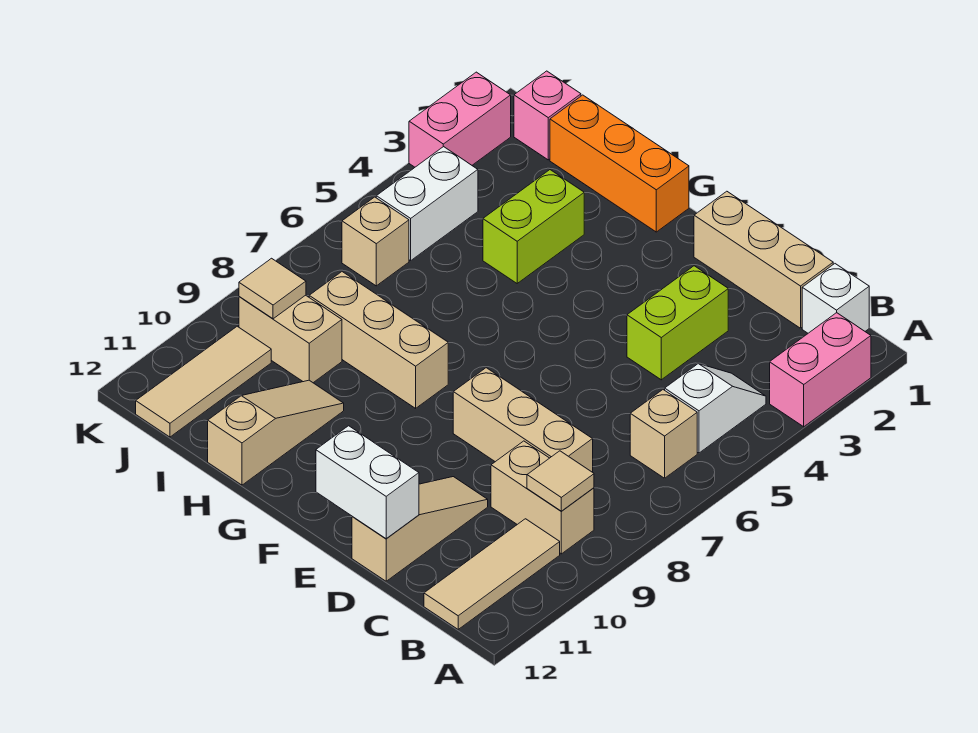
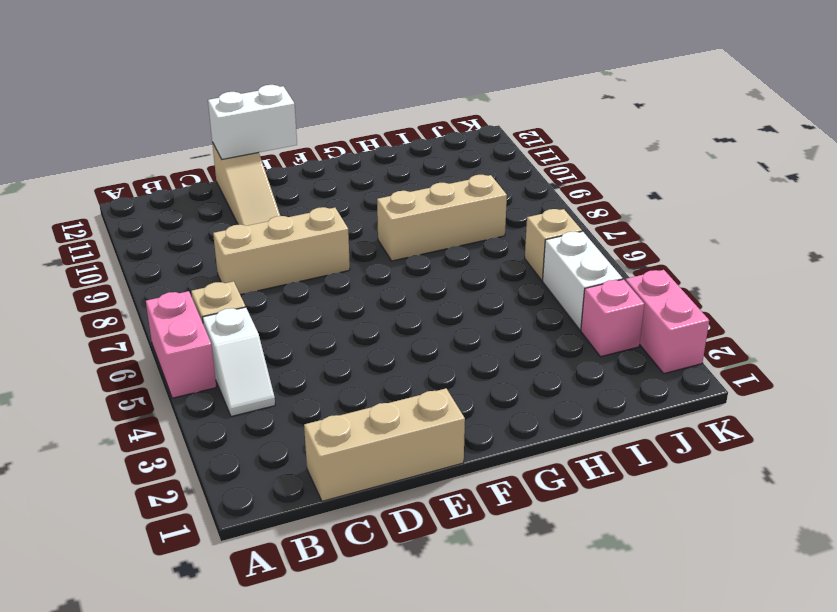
pink brick A5:A6 level 1 -> pink brick A2:A3 level 1
pink brick J3 level 1 -> pink brick J1 level 1
none -> white brick B1 level 1
none -> tan brick B9:C9 level 1
none -> tan tile B10:B12 level 1

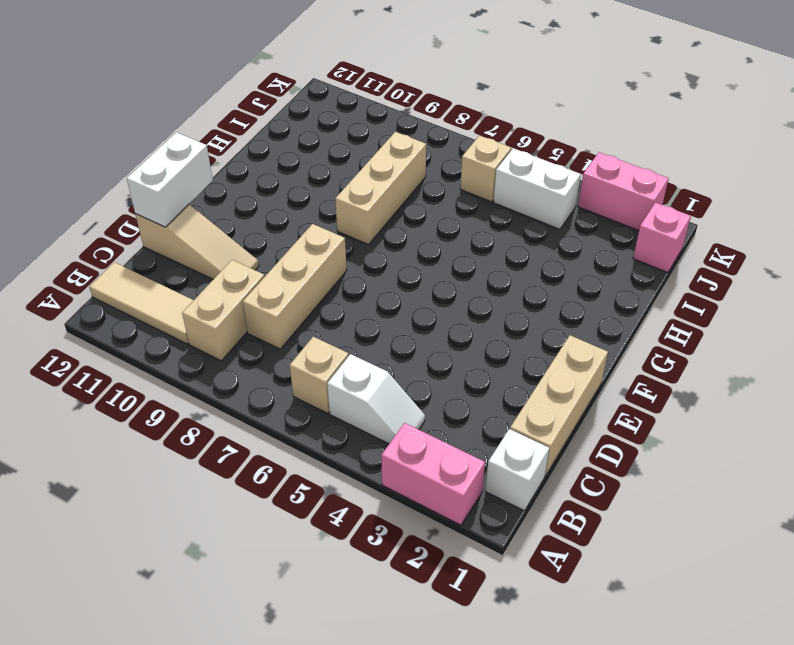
none -> lime brick D3:D4 level 1
none -> orange brick G1:I1 level 1
none -> lime brick H3:H4 level 1

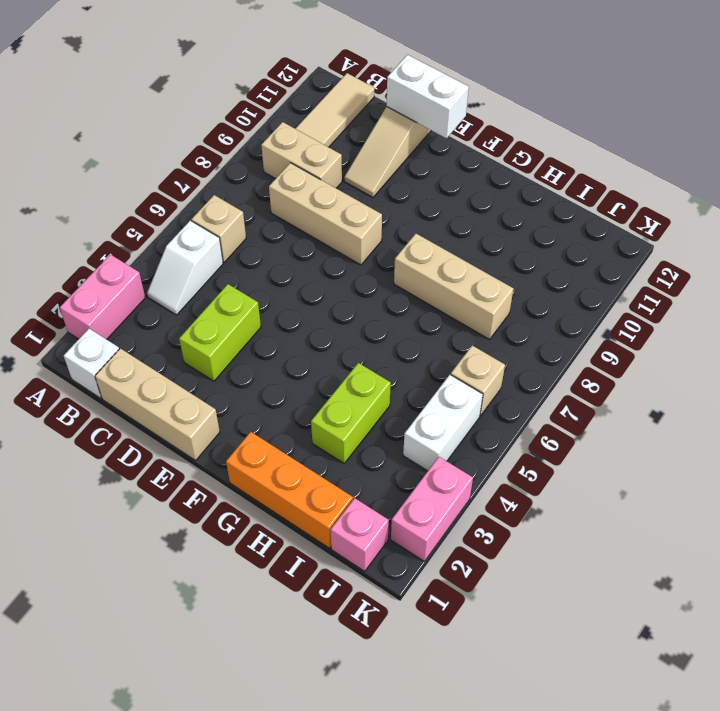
none -> tan slope H10:H12 level 1 top 12
none -> tan brick I9:J9 level 1
none -> tan tile J10:J12 level 1

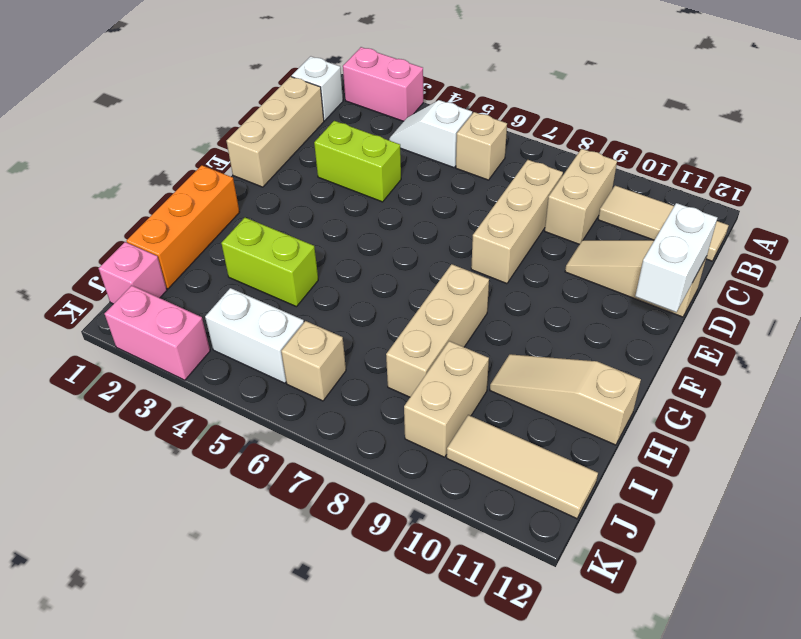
none -> tan tile B9 level 2
none -> tan tile J9 level 2

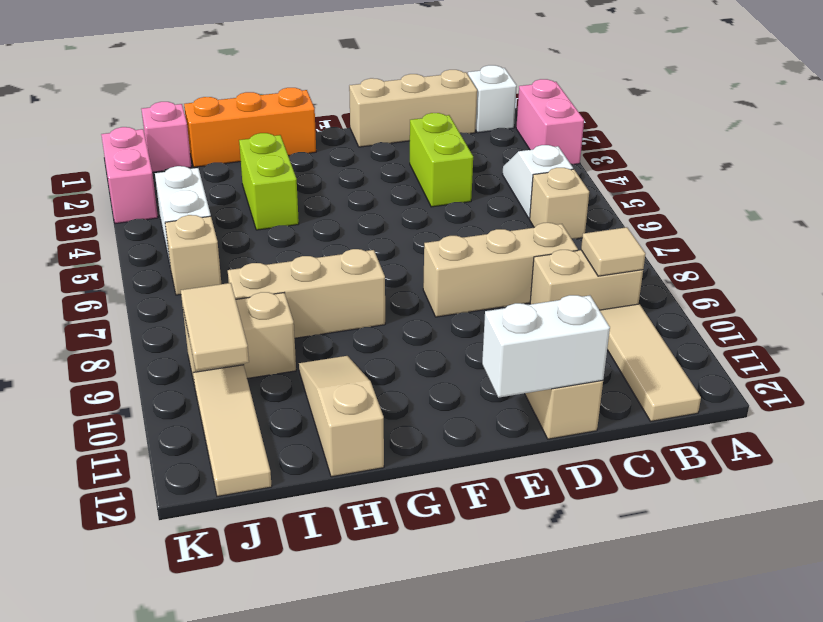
tan tile J9:J10 level 2 -> tan tile J9 level 2

